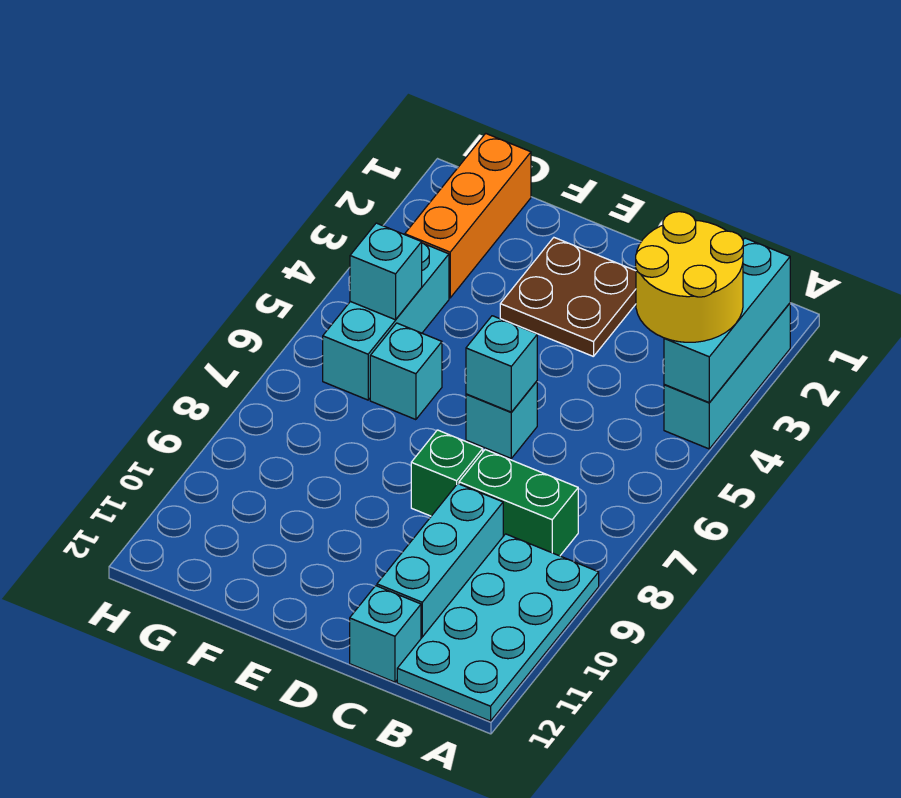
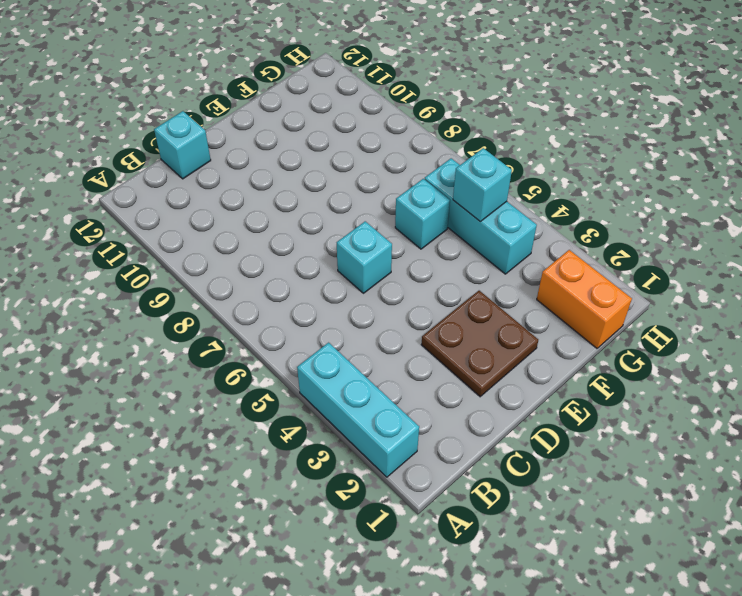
orange brick G1:G2 level 1 -> orange brick G1:G3 level 1
none -> cyan plate A9:B12 level 1
none -> green brick B8:C8 level 1
none -> cyan brick C9:C11 level 1

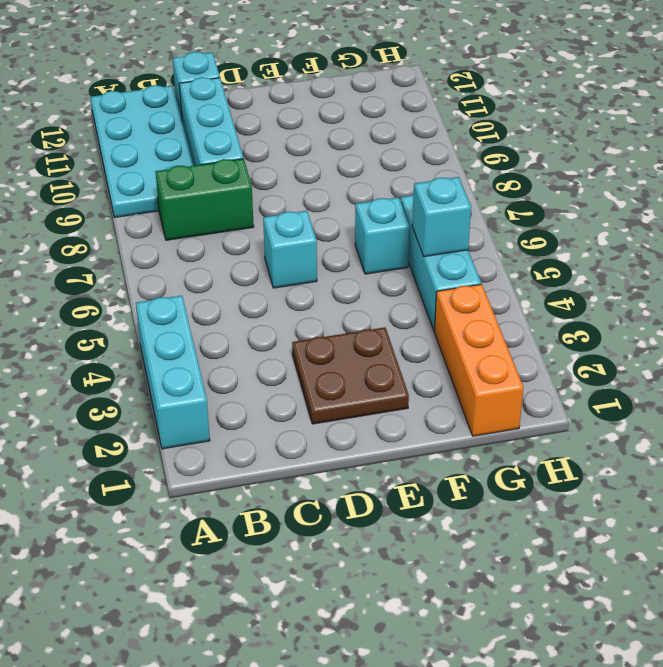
none -> green brick D8 level 1
none -> cyan brick A2:A4 level 2
none -> cyan brick D6 level 2

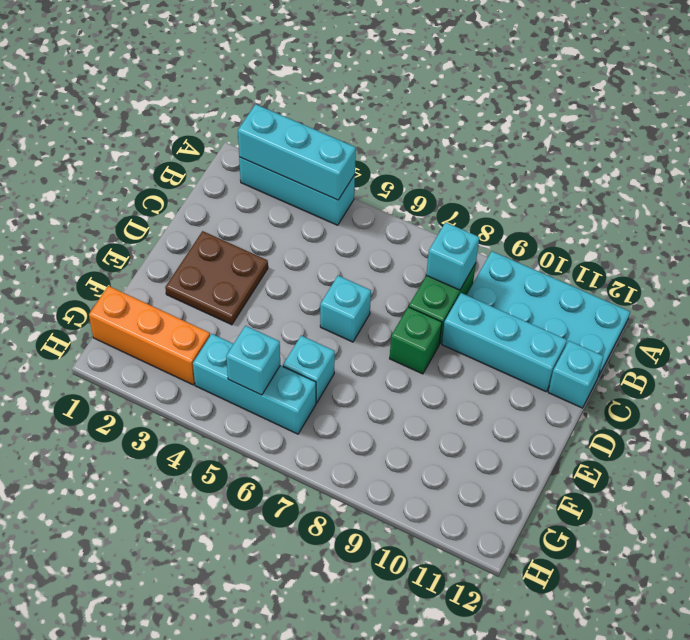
cyan brick B8 level 2 -> cyan brick D6 level 2
none -> yellow round brick A3:B4 level 3

